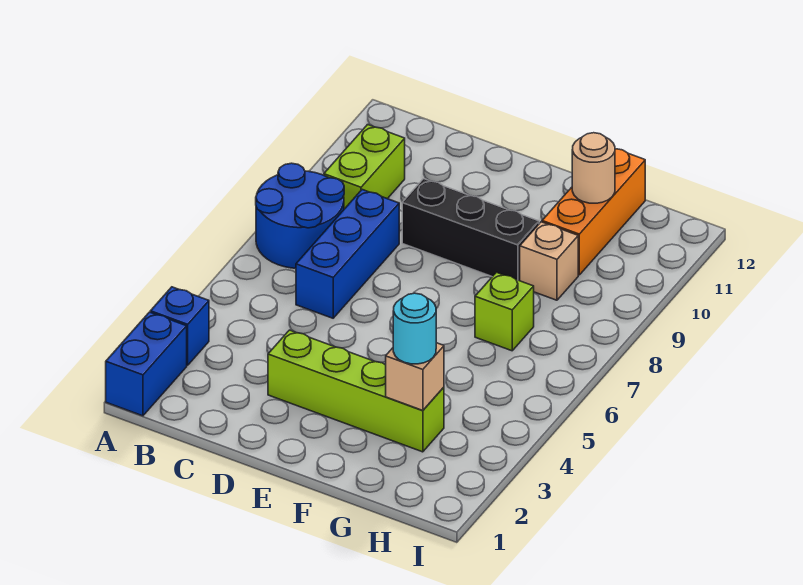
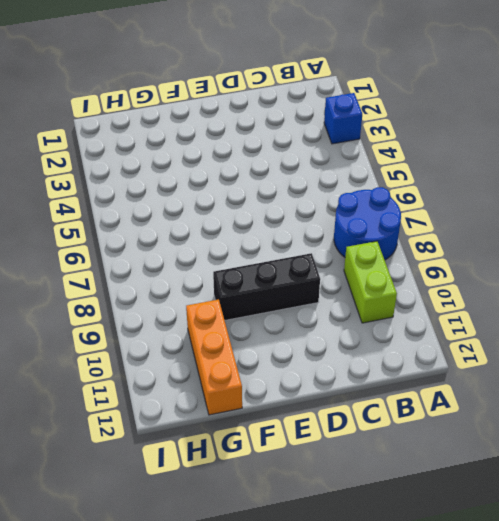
none -> blue brick A1:A2 level 1
none -> blue brick C6:C8 level 1
none -> lime brick D3:G3 level 1

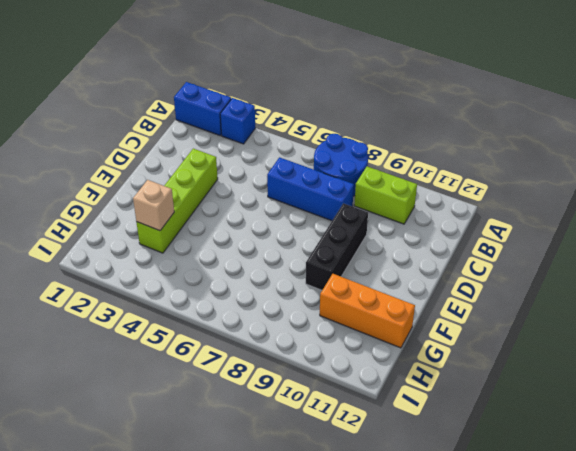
none -> lime brick G7 level 1
none -> tan brick G9 level 1
none -> tan round brick G11 level 2

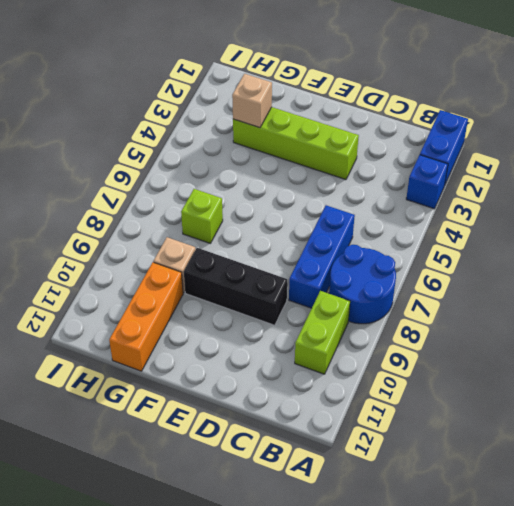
none -> tan round brick G11 level 2
none -> cyan round brick G3 level 3

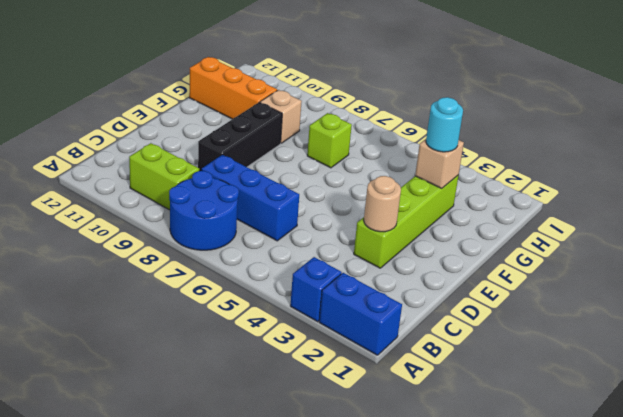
tan round brick D3 level 2 -> tan round brick G11 level 2

